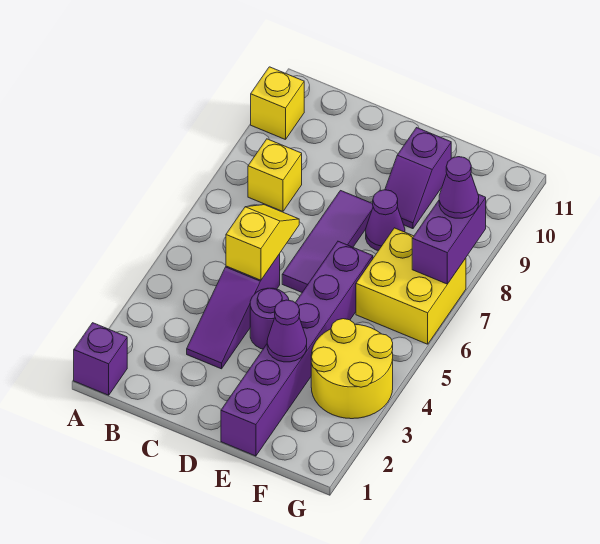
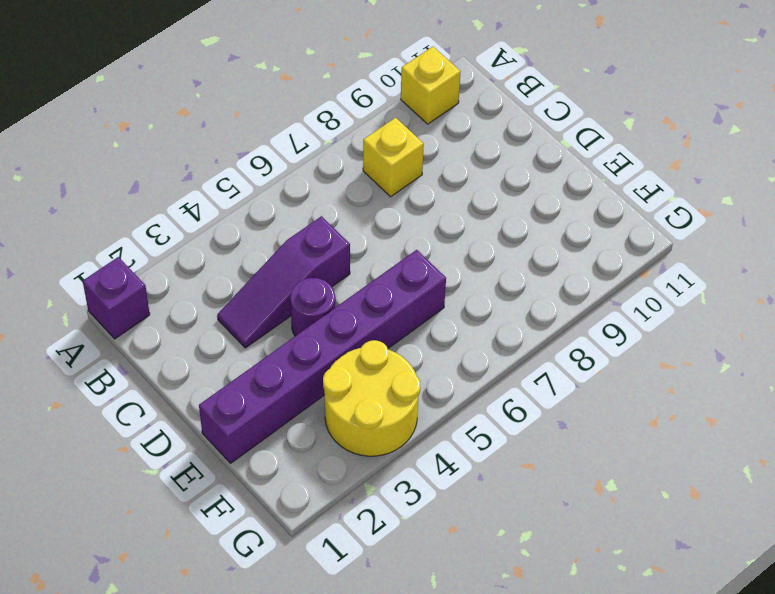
none -> purple tile D6:D8 level 1
none -> purple cone E8 level 1
none -> purple slope E9:E10 level 1 top 10

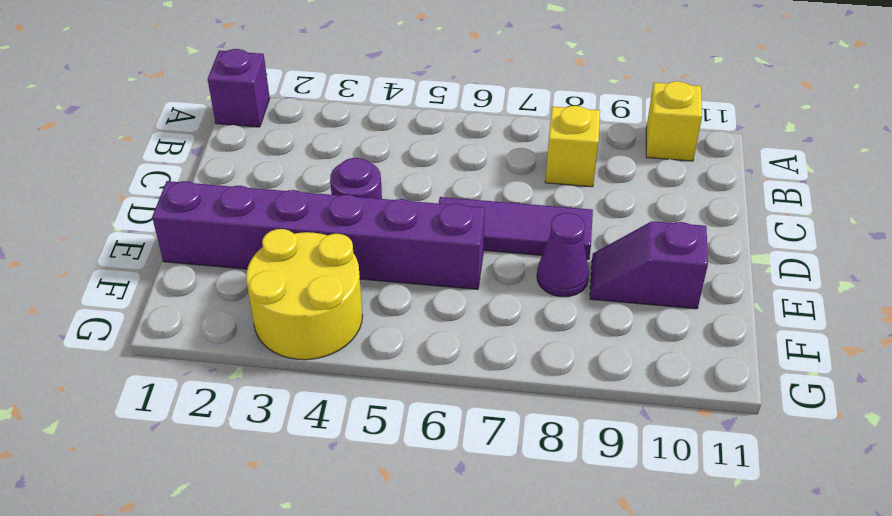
none -> purple slope C3:C5 level 1 top 5
none -> yellow brick F6:G7 level 1
none -> yellow slope C5:C6 level 2 top 5

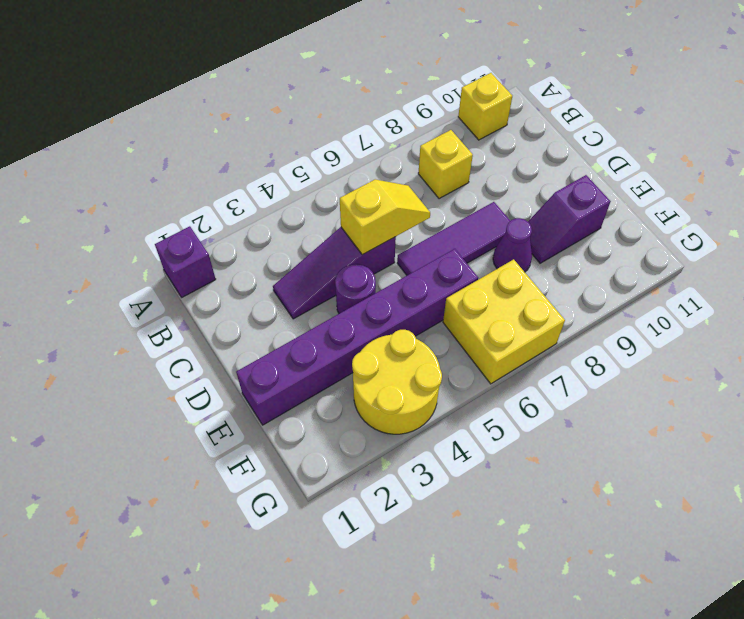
none -> purple cone E3 level 2
none -> purple brick G7:G8 level 2
none -> purple cone G8 level 3

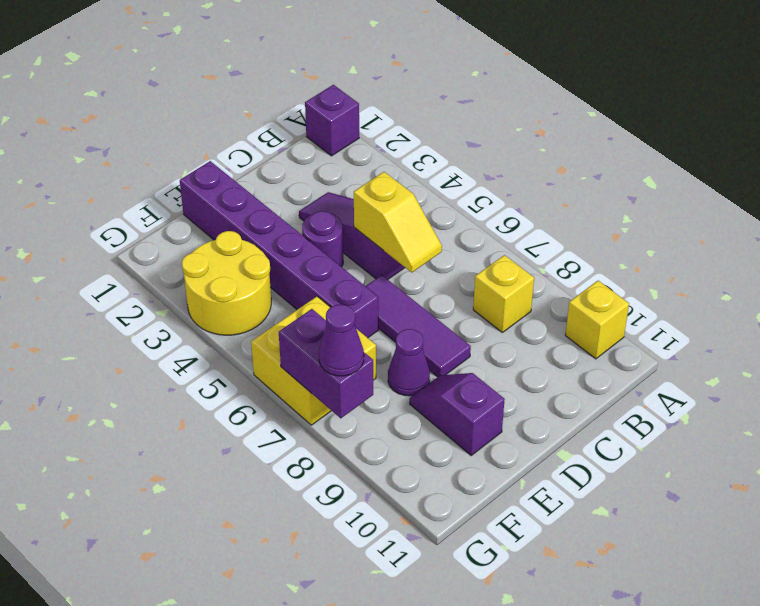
none -> purple cone E3 level 2

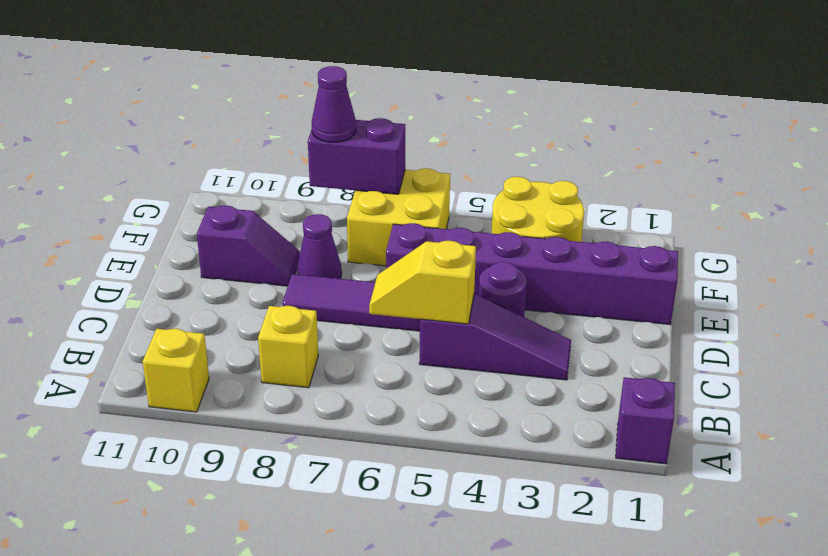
none -> purple cone E3 level 2

